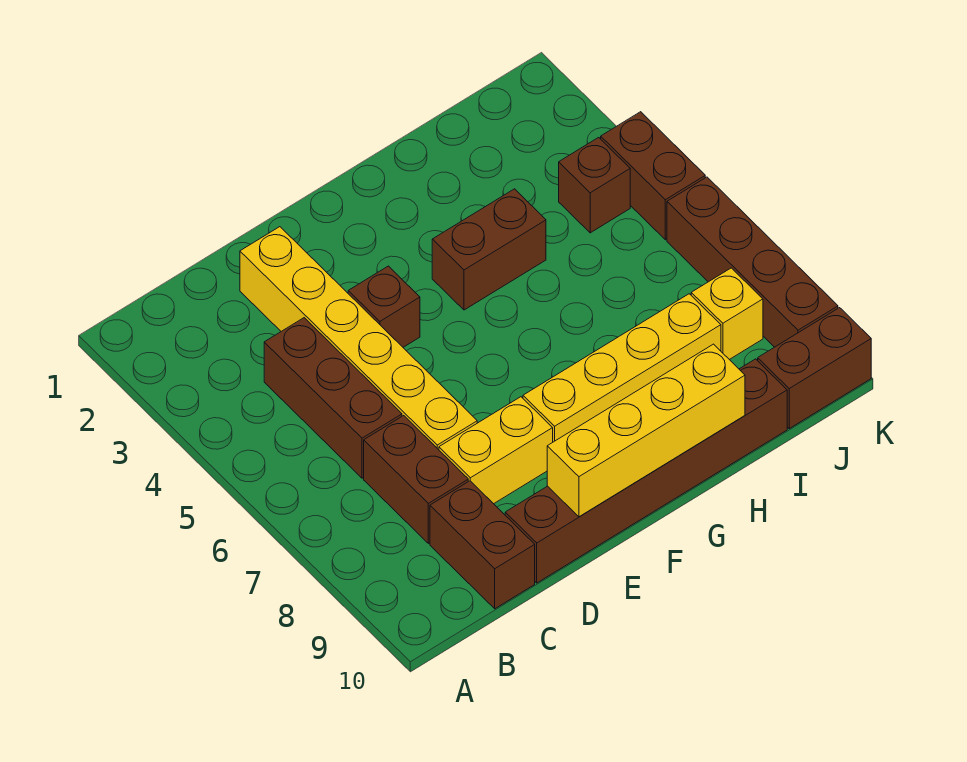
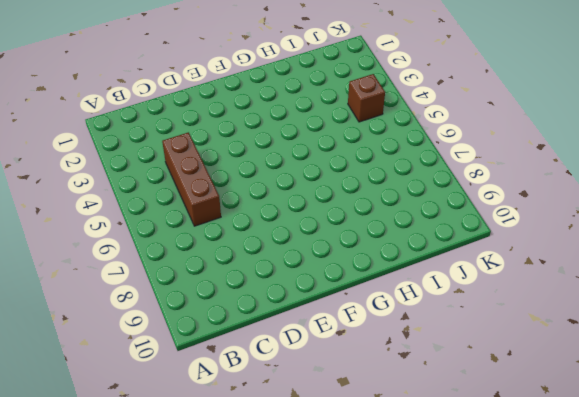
none -> brown brick C7:C8 level 1
none -> brown brick C9:C10 level 1
none -> yellow brick D2:D7 level 1

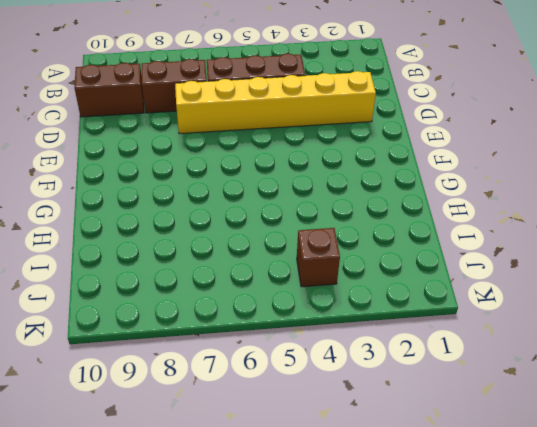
none -> yellow brick D8:E8 level 1
none -> brown brick D10:I10 level 1
none -> brown brick E4 level 1

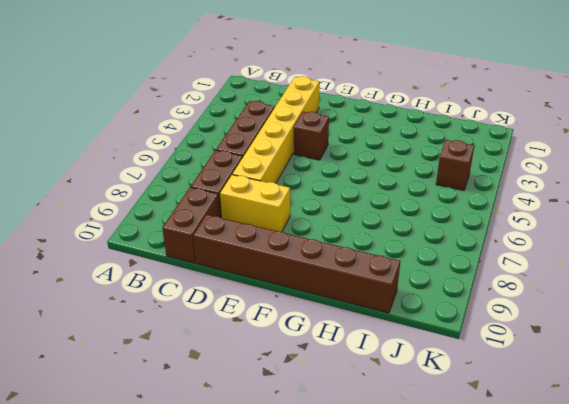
none -> yellow brick F8:I8 level 1
none -> brown brick G4:H4 level 1
none -> yellow brick J8 level 1

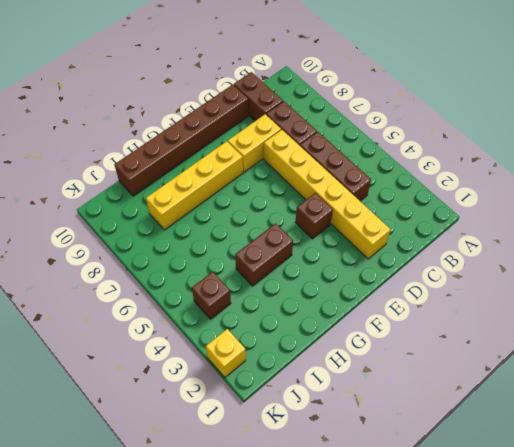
yellow brick K2 level 1 -> yellow brick J8 level 1
none -> brown brick J10:K10 level 1
none -> brown brick K4:K5 level 1
none -> brown brick K6:K9 level 1

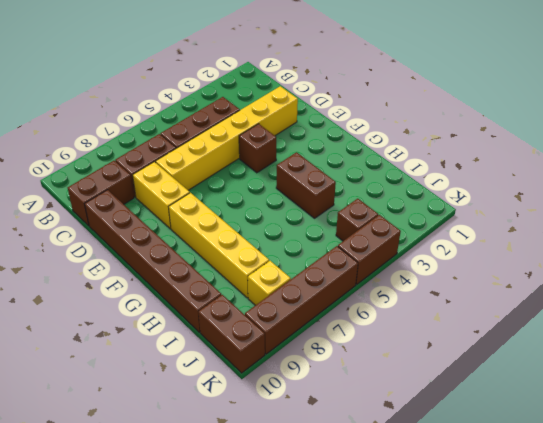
none -> yellow brick E10:H10 level 2

